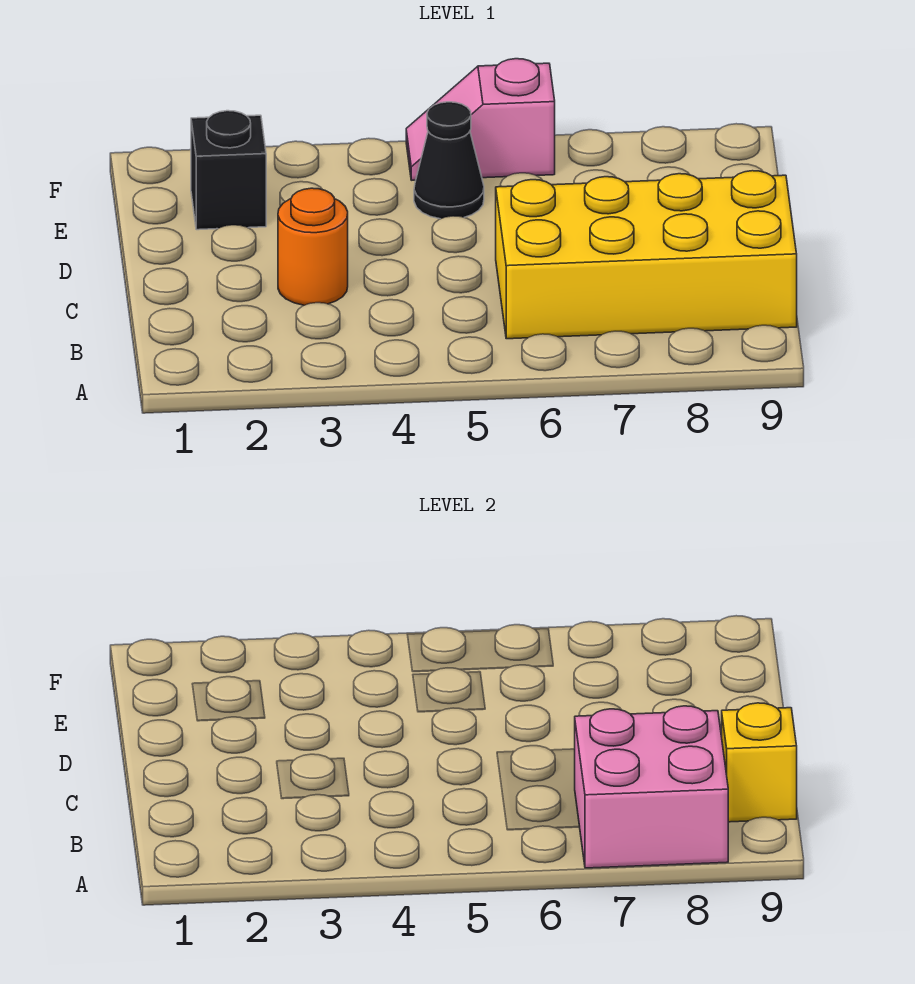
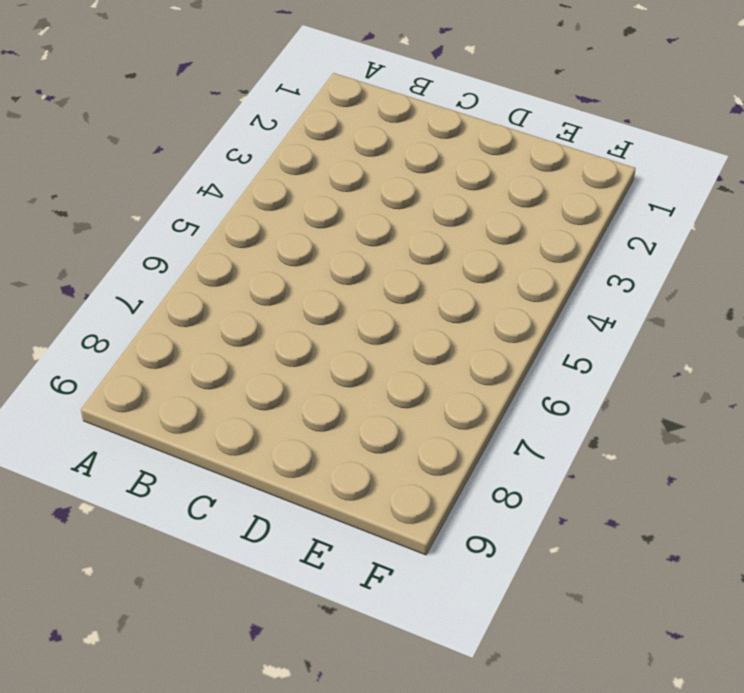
none -> yellow brick B6:C9 level 1
none -> orange round brick C3 level 1

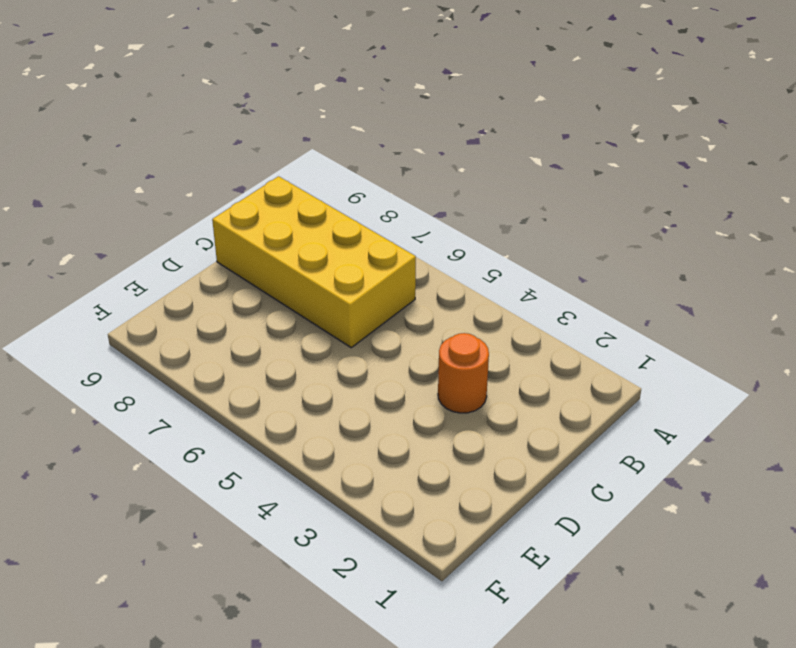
none -> black brick E2 level 1
none -> black cone E5 level 1

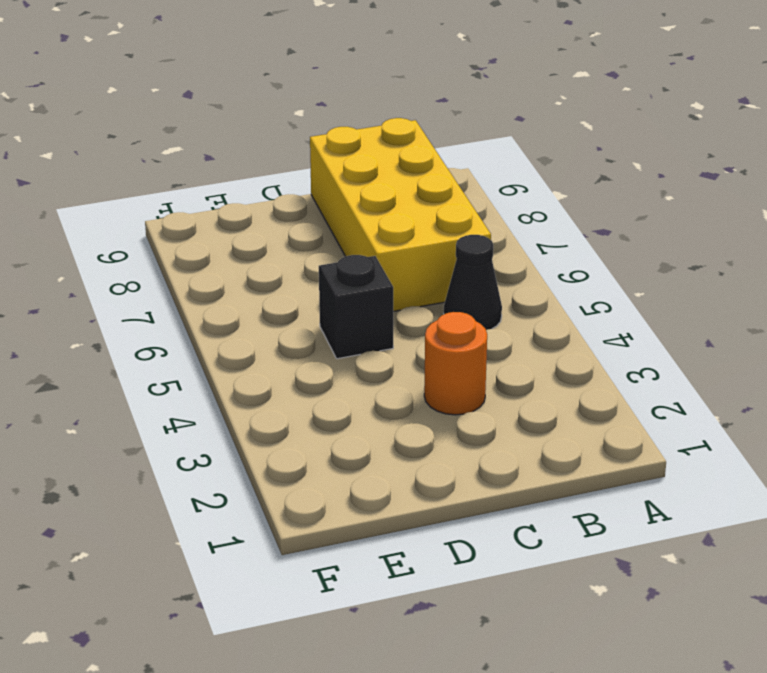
black cone B5 level 1 -> black cone E5 level 1
black brick D5 level 1 -> black brick E2 level 1
none -> pink slope F5:F6 level 1 top 6
none -> pink brick A7:B8 level 2

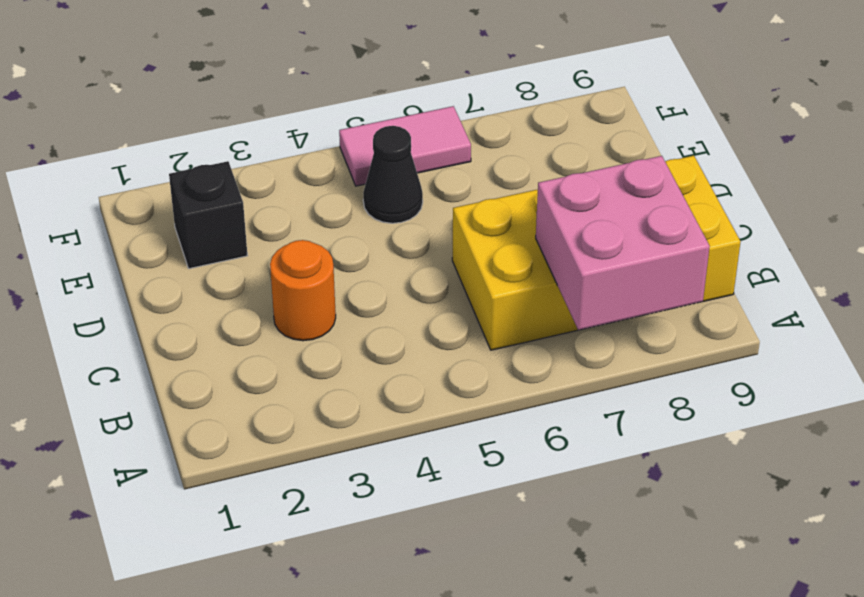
pink tile F5:F6 level 1 -> pink slope F5:F6 level 1 top 6
none -> yellow brick B9 level 2

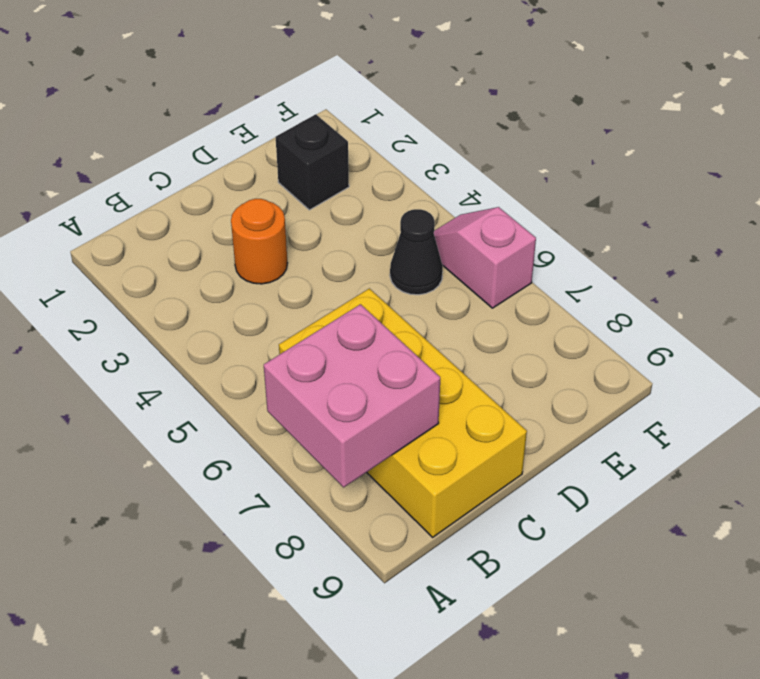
none -> yellow brick B9 level 2

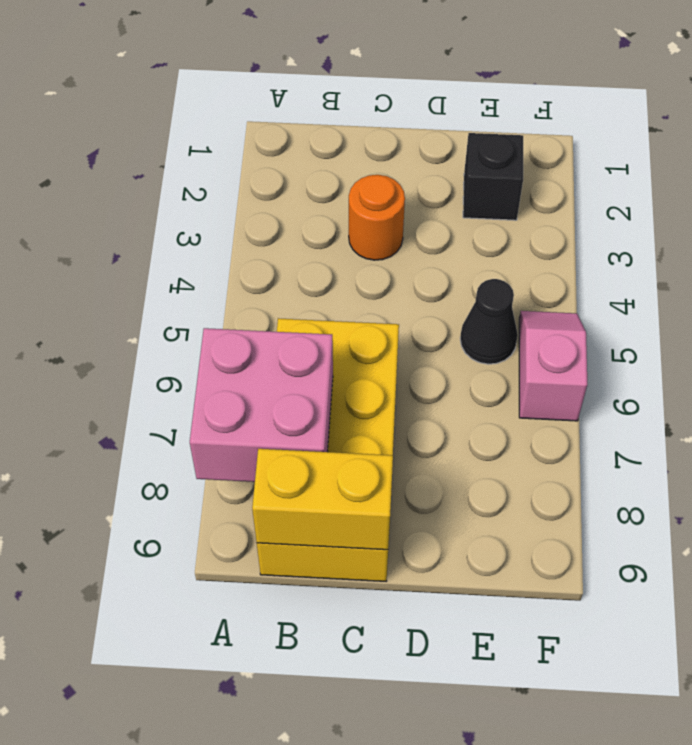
yellow brick B9:C9 level 2 -> yellow brick B9 level 2

